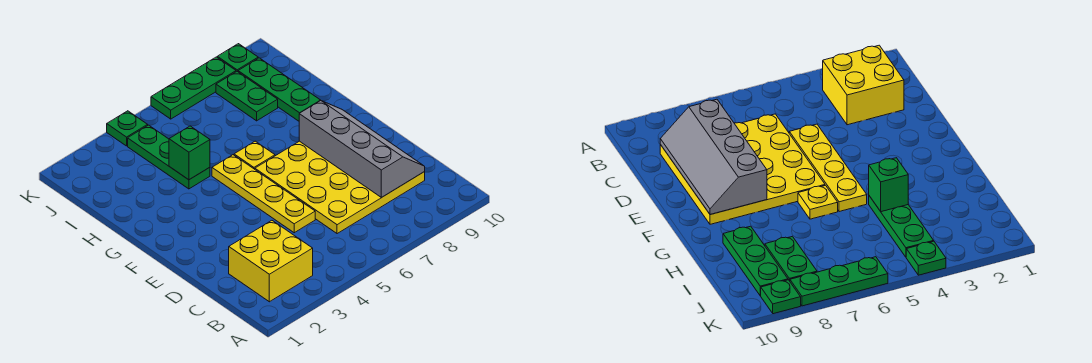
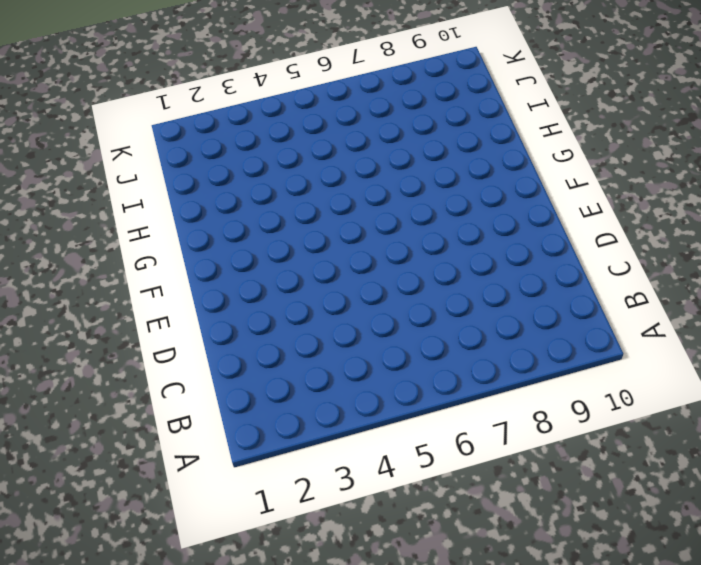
none -> yellow brick B2:C3 level 1
none -> yellow plate C6:F9 level 1
none -> yellow plate D5:G5 level 1

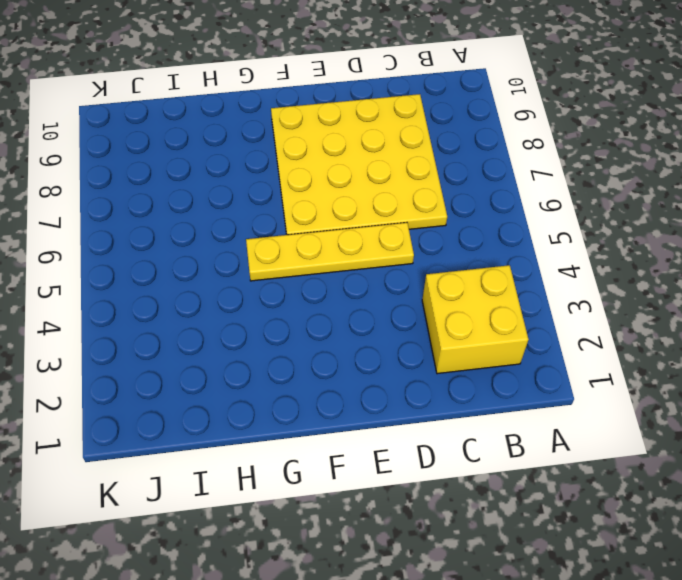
none -> yellow plate G6 level 1
none -> green plate H4:J4 level 1
none -> green plate H9:J9 level 1

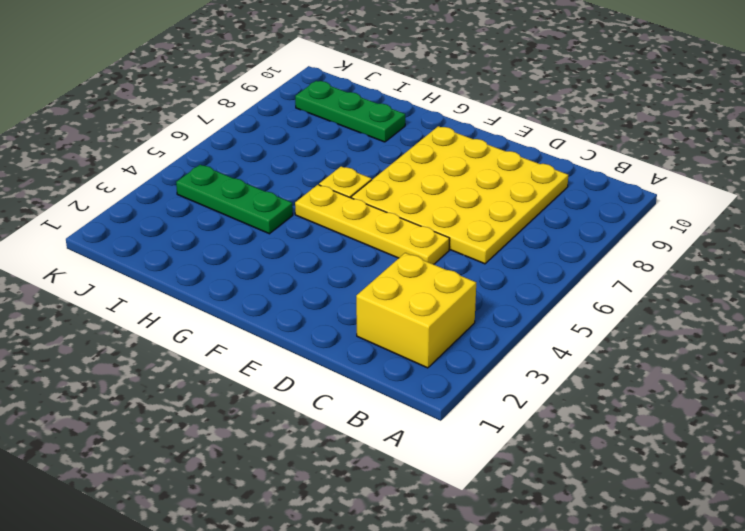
none -> green plate I8:J8 level 1
none -> green plate K4 level 1
none -> green plate K6:K8 level 1

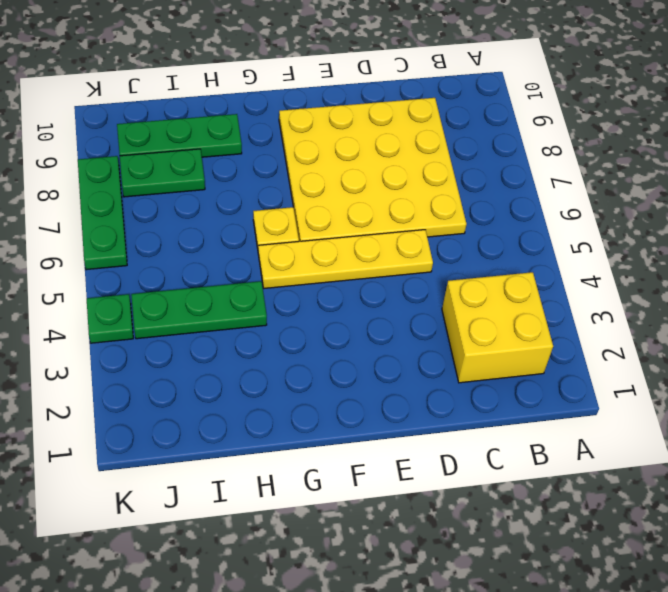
none -> green plate K9 level 1
none -> grey slope C8:F9 level 2 top 8
none -> green brick H4 level 2

